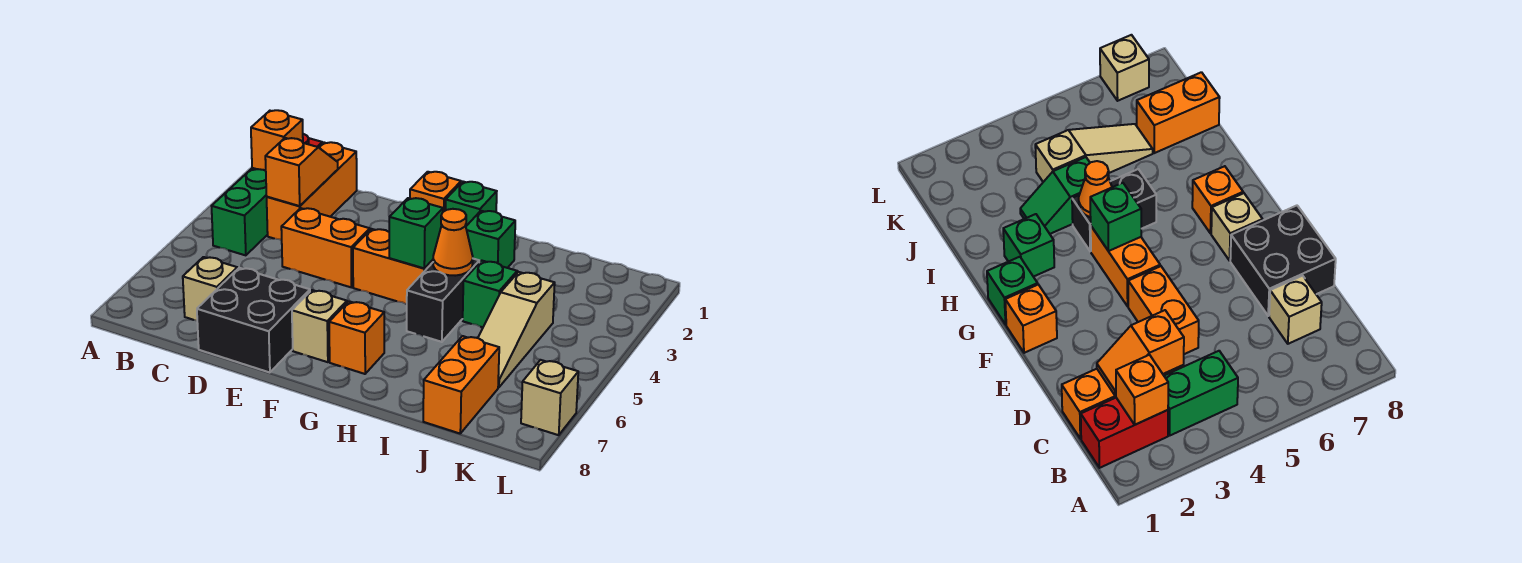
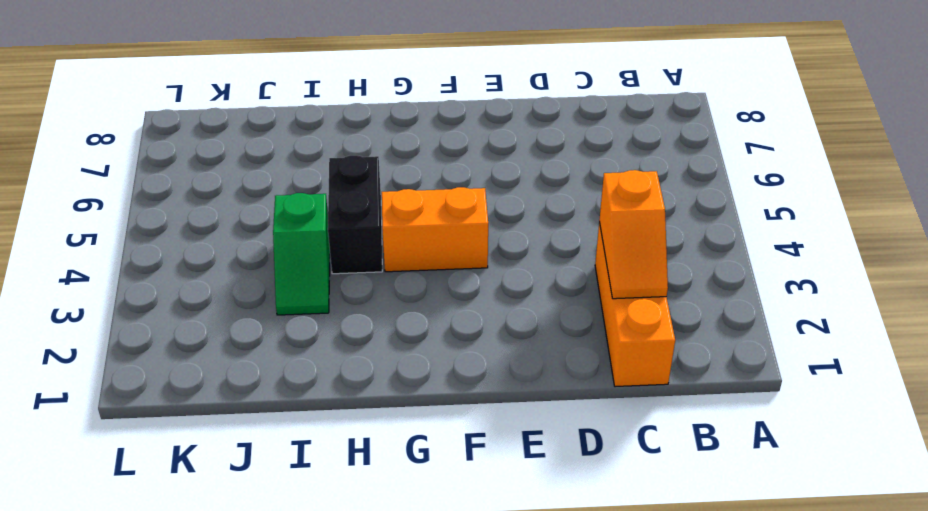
none -> red brick B1:B2 level 1
none -> green brick B3:B4 level 1
none -> tan brick C7 level 1

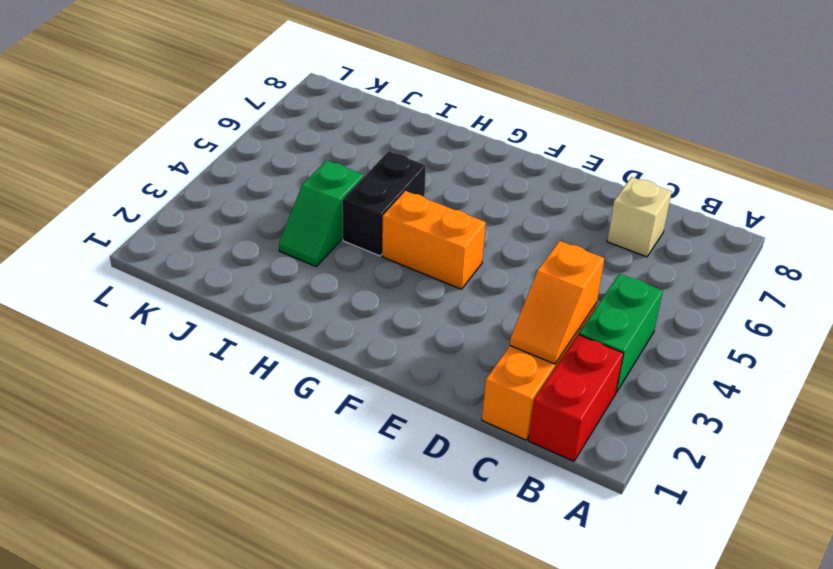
none -> orange brick D4:E4 level 1
none -> black brick D7:E8 level 1
none -> orange brick F1 level 1

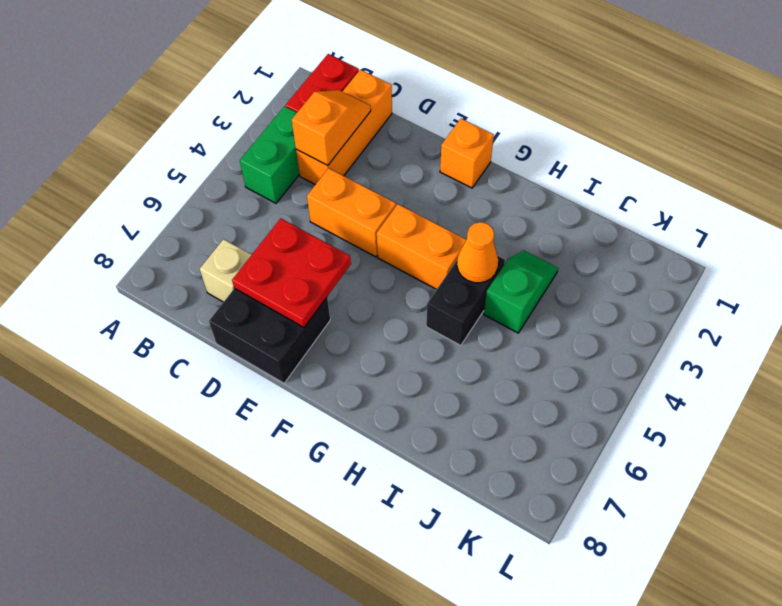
red plate D6:E7 level 2 -> none
none -> tan brick F7 level 1
none -> green brick G1 level 1
none -> orange brick G7 level 1

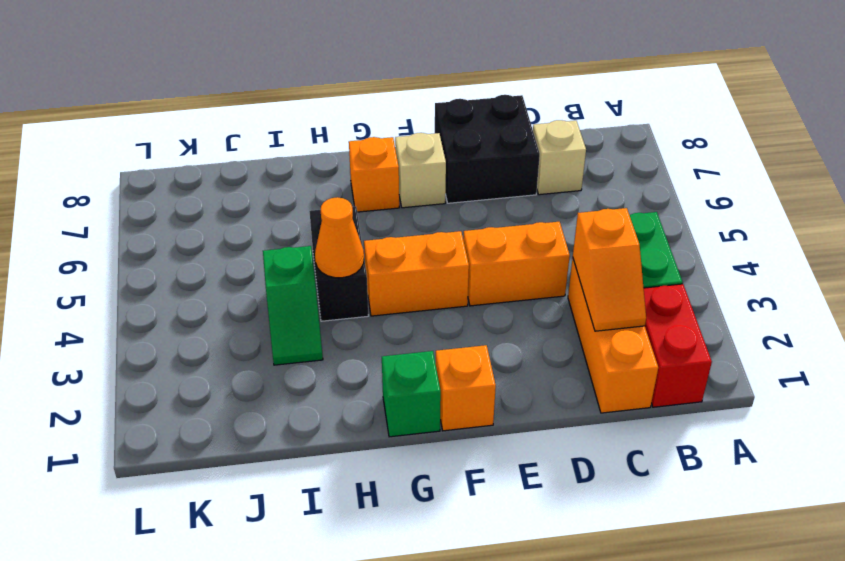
none -> green brick H2 level 1
none -> tan slope J4:J6 level 1 top 4
none -> orange brick J7:J8 level 1

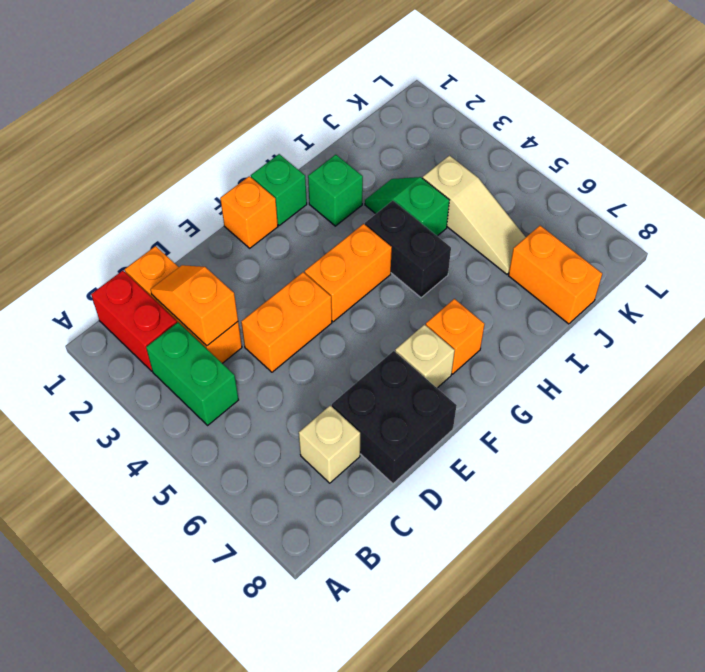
none -> tan brick L7 level 1
none -> orange brick B2 level 2
none -> green brick G4 level 2

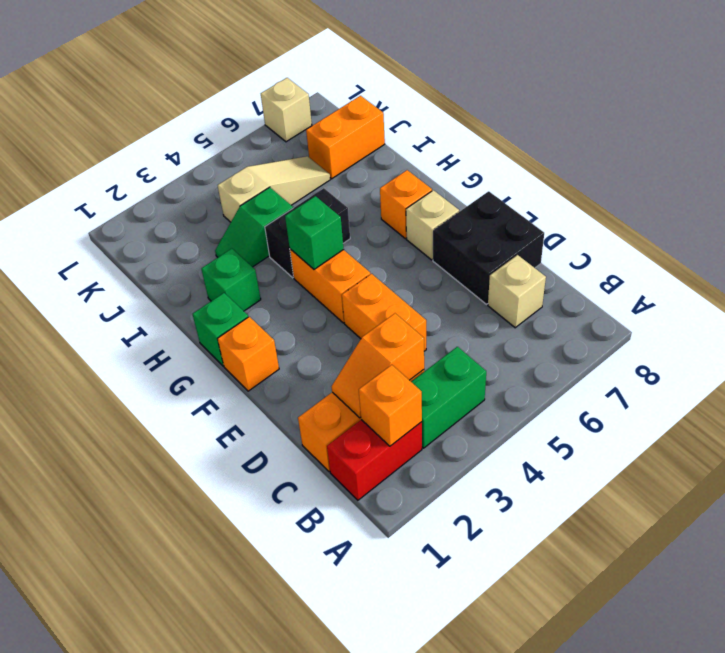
none -> orange cone H4 level 2

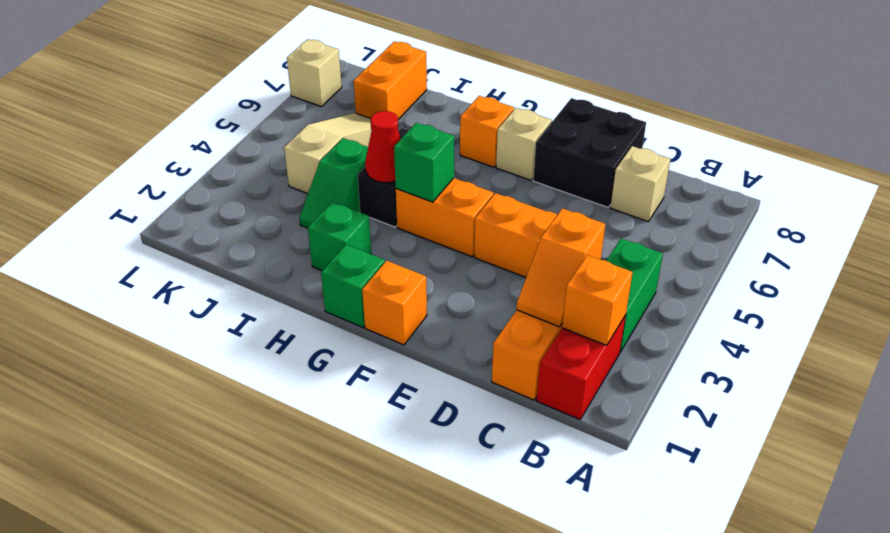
red cone H4 level 2 -> orange cone H4 level 2

